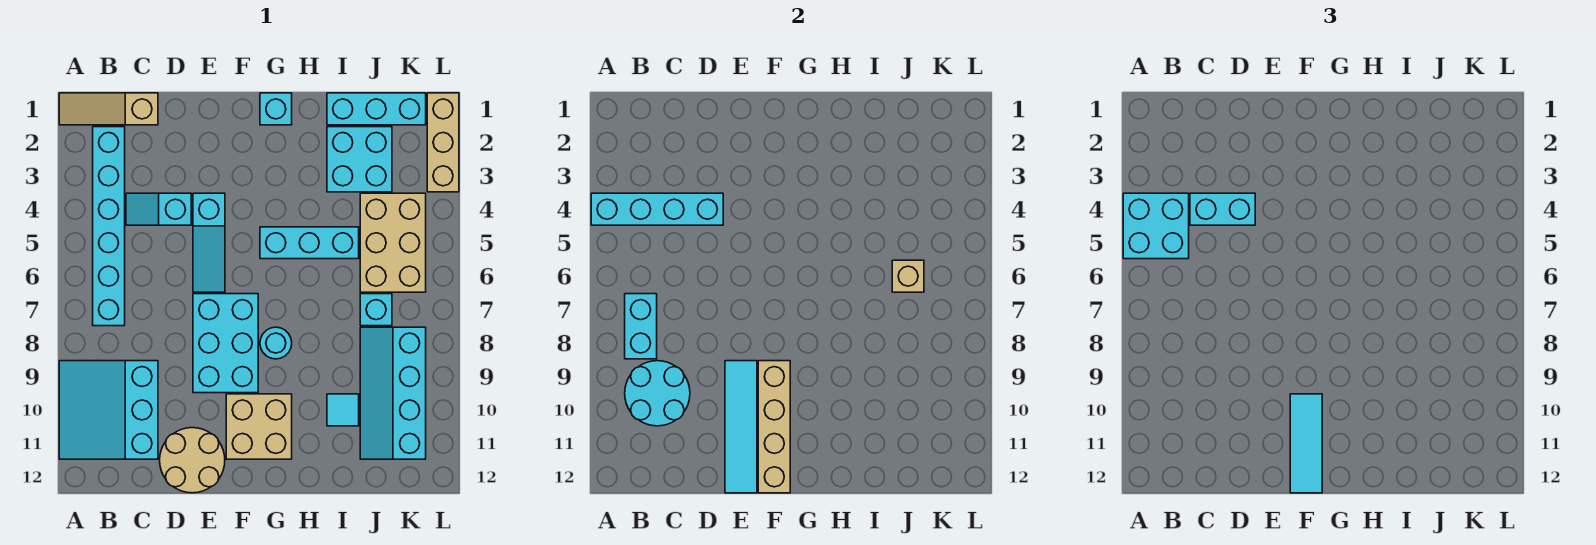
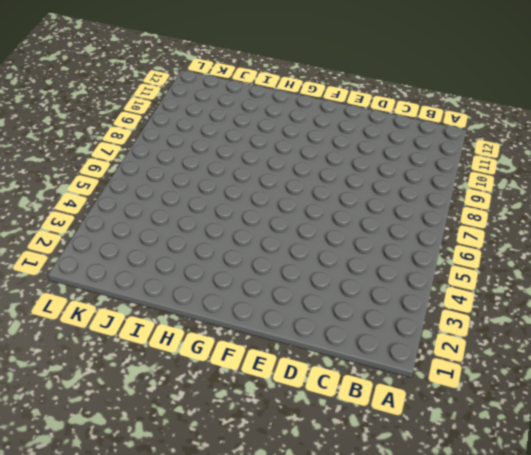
none -> tan slope A1:C1 level 1 top C
none -> cyan slope A9:C11 level 1 top C
none -> cyan brick B2:B7 level 1

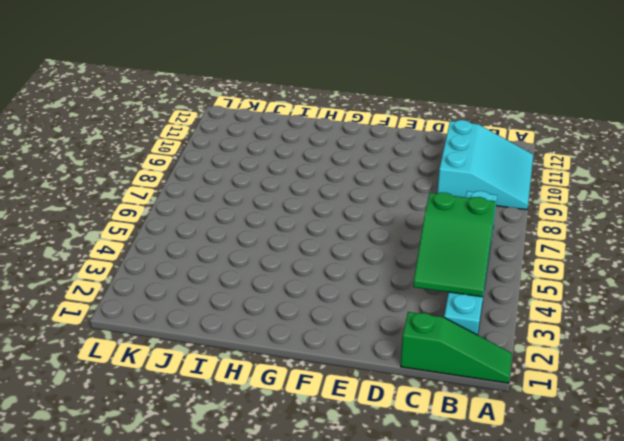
green slope A1:C1 level 1 top C -> tan slope A1:C1 level 1 top C
green slope B3:C5 level 2 top 5 -> cyan brick A4:D4 level 2
none -> cyan slope C4:D4 level 1 top D
none -> tan round brick D11:E12 level 1
none -> cyan slope E4:E6 level 1 top 4

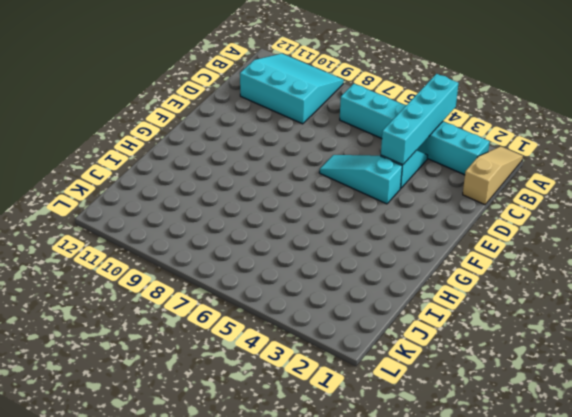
none -> tan round brick D11:E12 level 1
none -> cyan brick E7:F9 level 1
none -> tan brick F10:G11 level 1

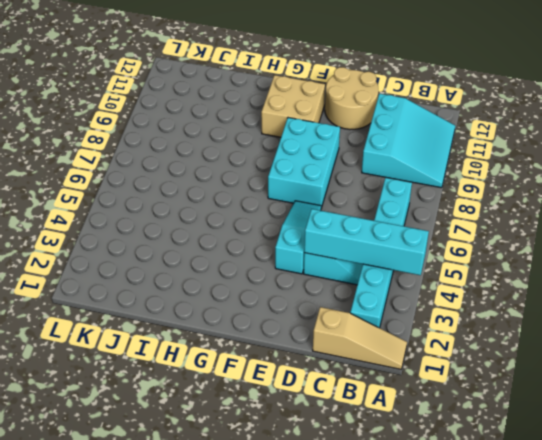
none -> cyan brick G1 level 1
none -> cyan brick G5:I5 level 1
none -> cyan round brick G8 level 1

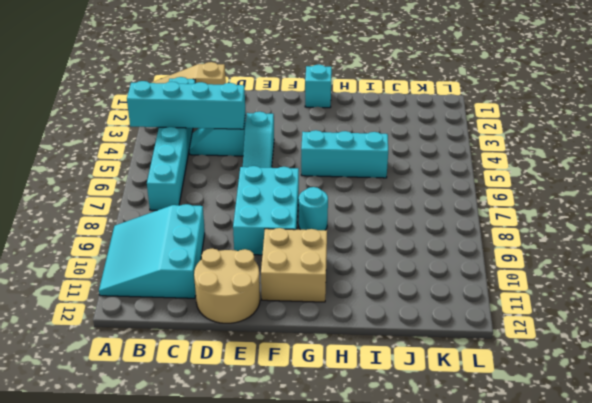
none -> cyan brick I1:K1 level 1
none -> cyan brick I2:J3 level 1
none -> cyan tile I10 level 1

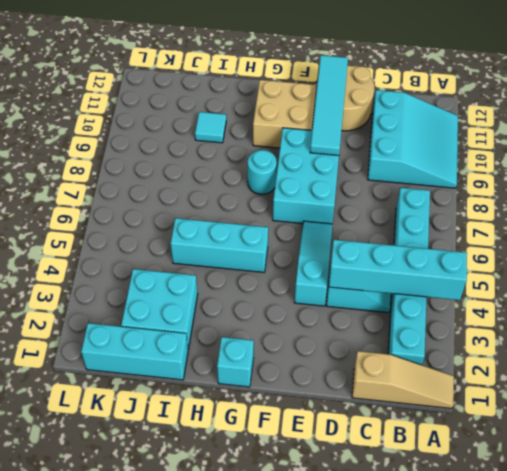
none -> tan brick J4:K6 level 1
none -> cyan brick J7 level 1
none -> cyan slope J8:K11 level 1 top K

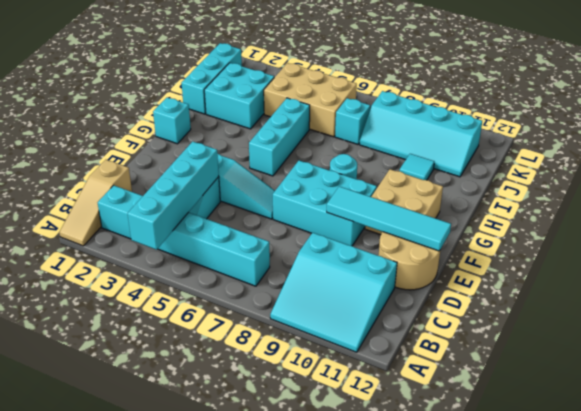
none -> tan brick L1:L3 level 1
none -> cyan brick B7:B8 level 2
none -> cyan round brick B9:C10 level 2

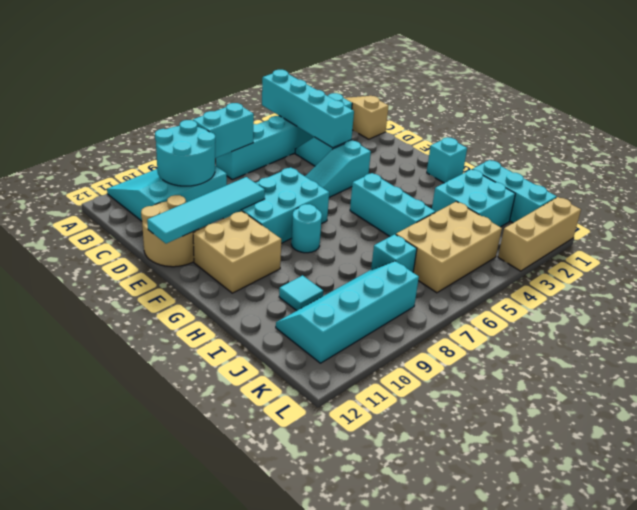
none -> tan brick F9:F12 level 2
none -> tan brick J6 level 2
none -> cyan brick A4:B5 level 3

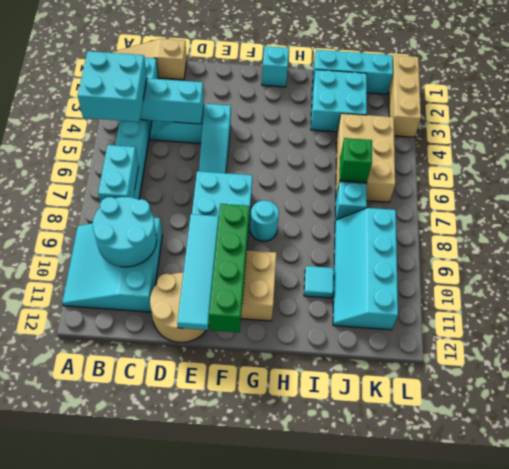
green brick F9:F12 level 2 -> tan brick F9:F12 level 2
green brick J6 level 2 -> tan brick J6 level 2
none -> cyan brick G5:I5 level 1
none -> cyan brick C4:D4 level 3
none -> cyan tile F10:F12 level 3

